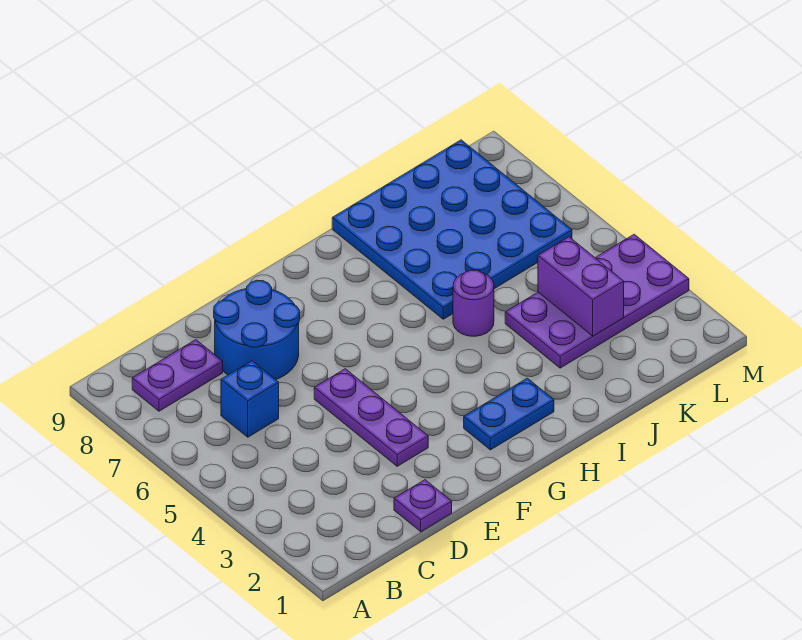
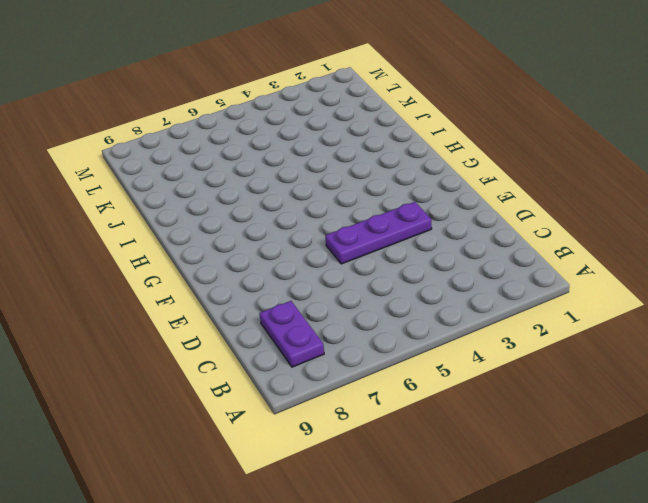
none -> blue brick C6 level 1
none -> purple plate D1 level 1

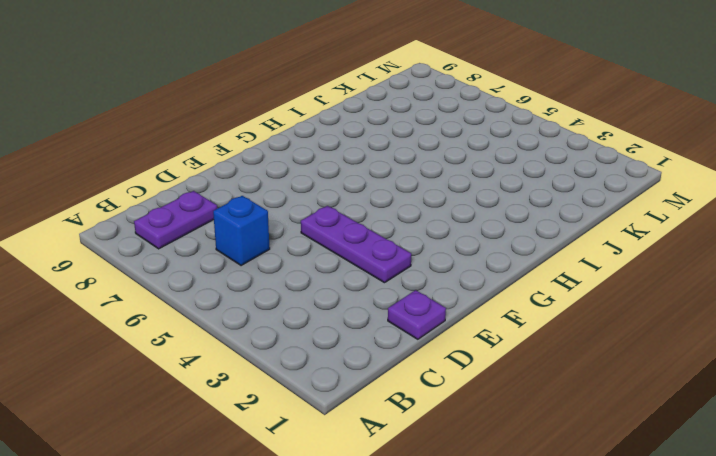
none -> blue round brick D7:E8 level 1
none -> blue plate G2:H2 level 1

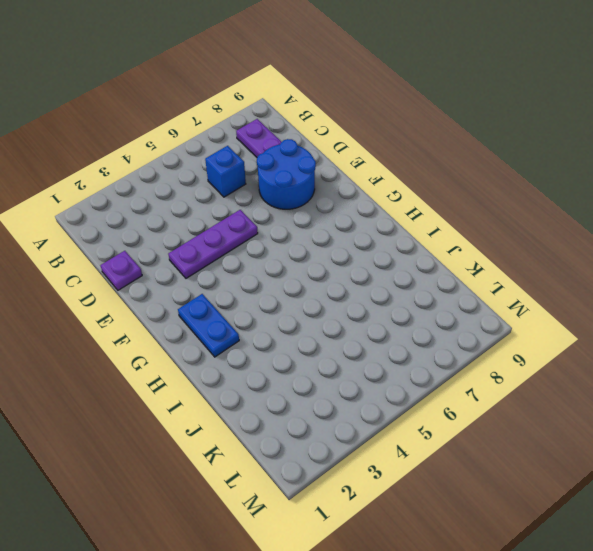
none -> purple round brick I5 level 1
none -> blue plate I6:L9 level 1

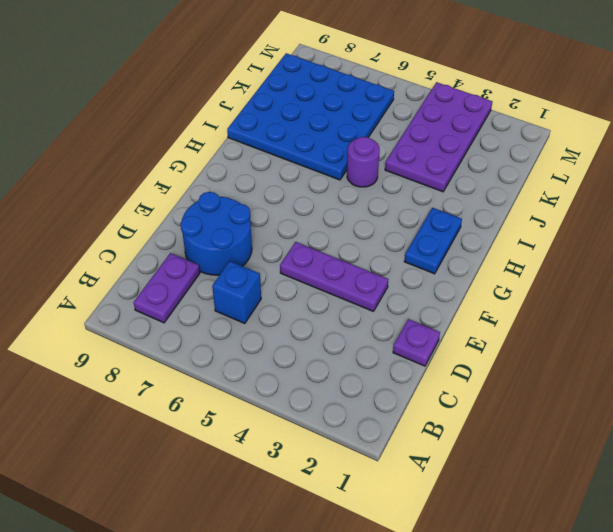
none -> purple brick K3:K4 level 2

